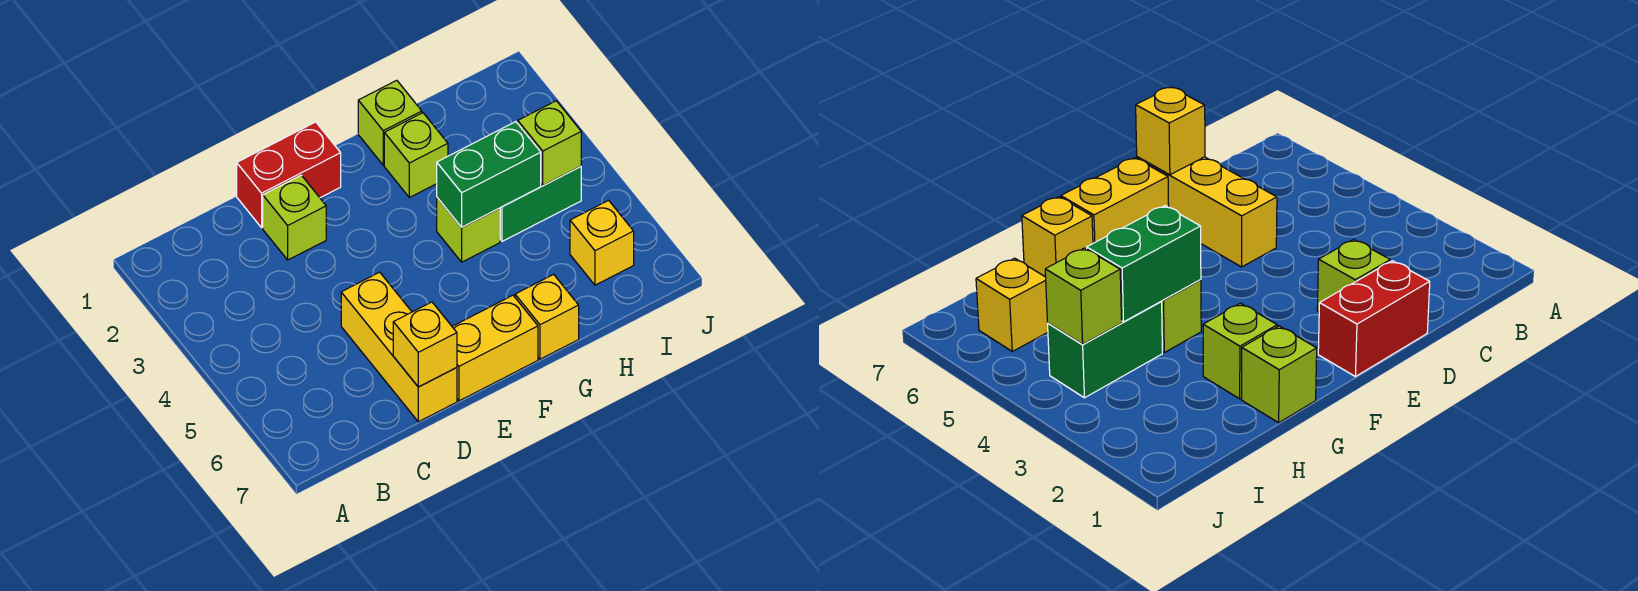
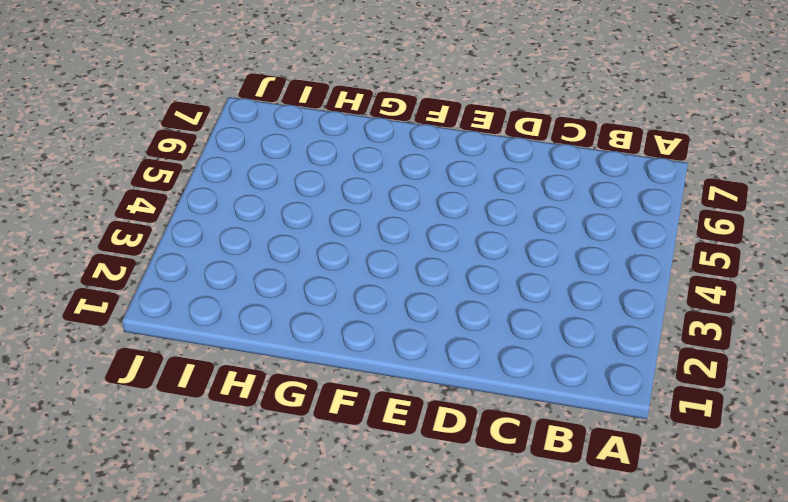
none -> red brick D1:E1 level 1
none -> lime brick D2 level 1
none -> yellow brick D5:D7 level 1

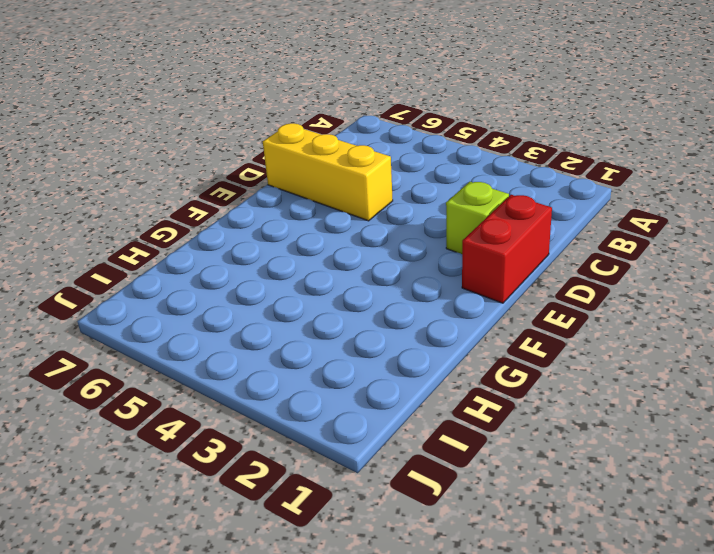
none -> yellow brick E7:F7 level 1
none -> lime brick G1 level 1
none -> lime brick G2 level 1

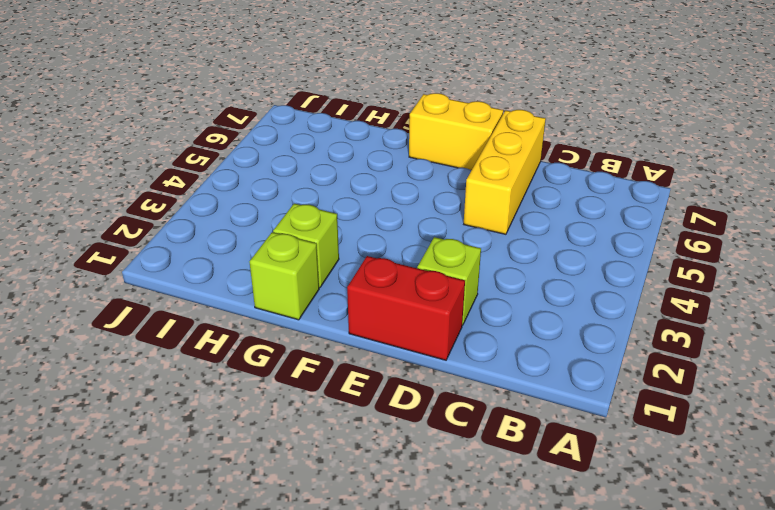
none -> lime brick G4 level 1
none -> yellow brick G7 level 1
none -> green brick H4:I4 level 1

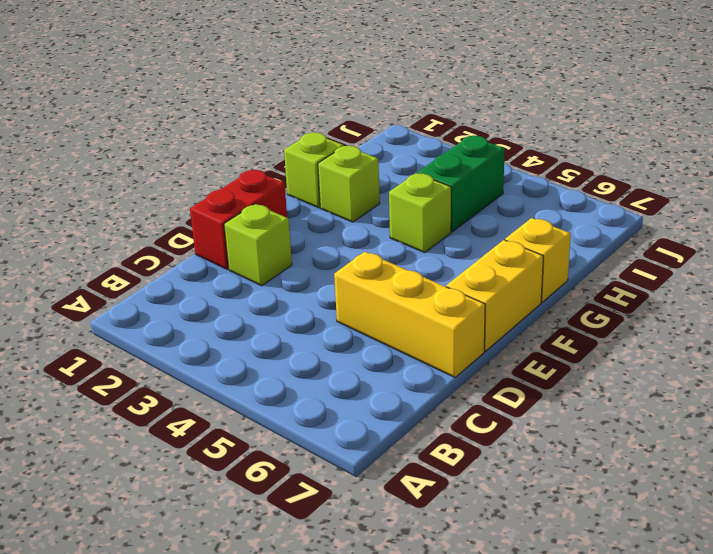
none -> yellow brick I6 level 1
none -> yellow brick D7 level 2
none -> green brick G4:H4 level 2

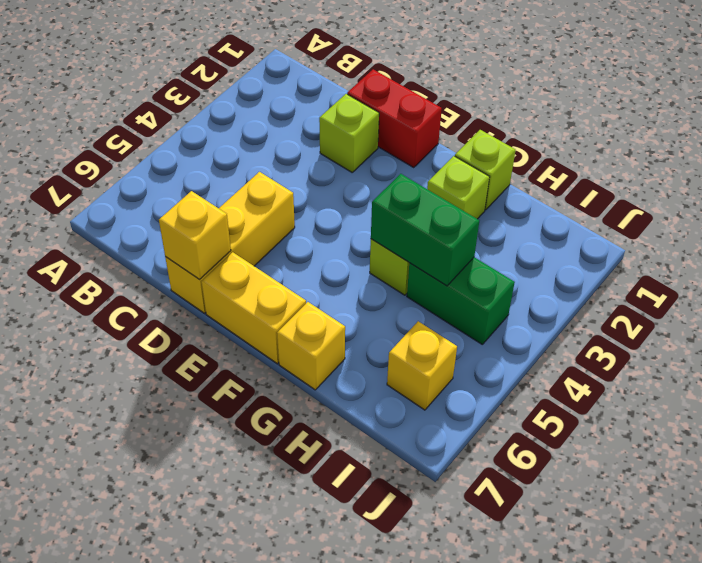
none -> lime brick I4 level 2

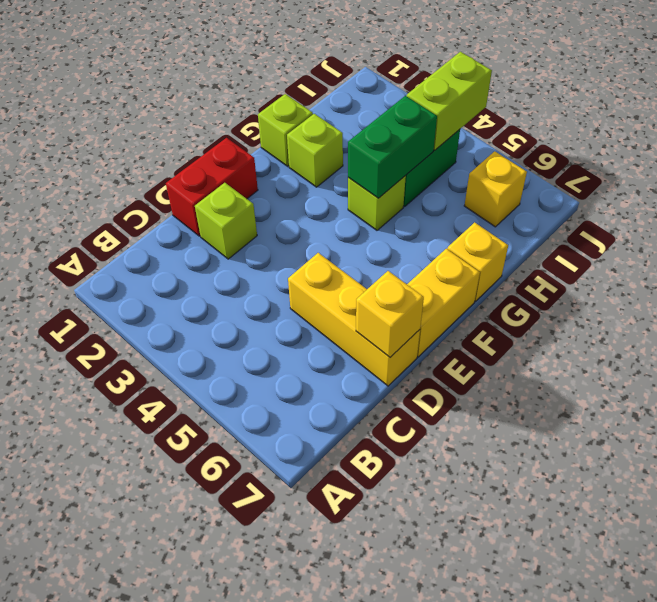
lime brick I4:J4 level 2 -> lime brick I4 level 2

